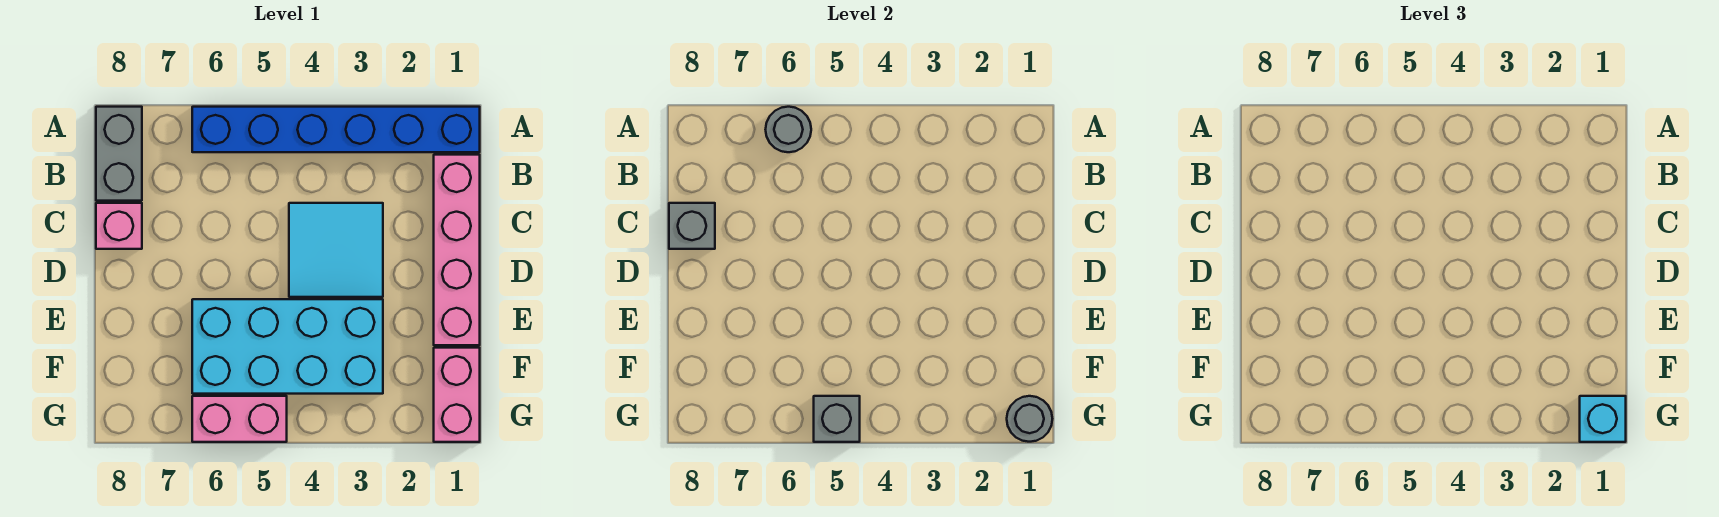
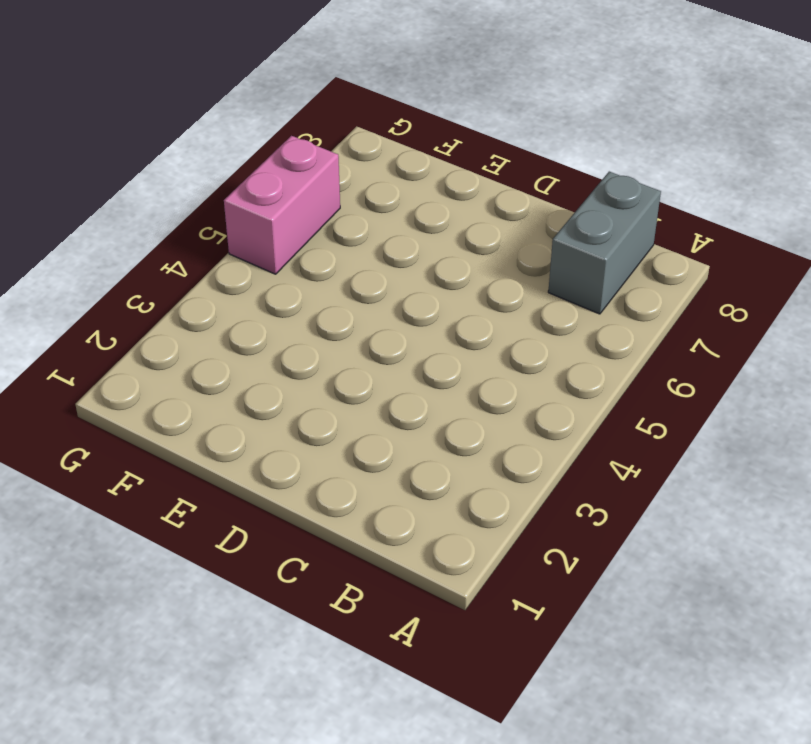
grey brick B7:B8 level 1 -> grey brick A8:B8 level 1
none -> blue brick A1:A6 level 1
none -> pink brick B1:E1 level 1
none -> cyan tile C3:D4 level 1

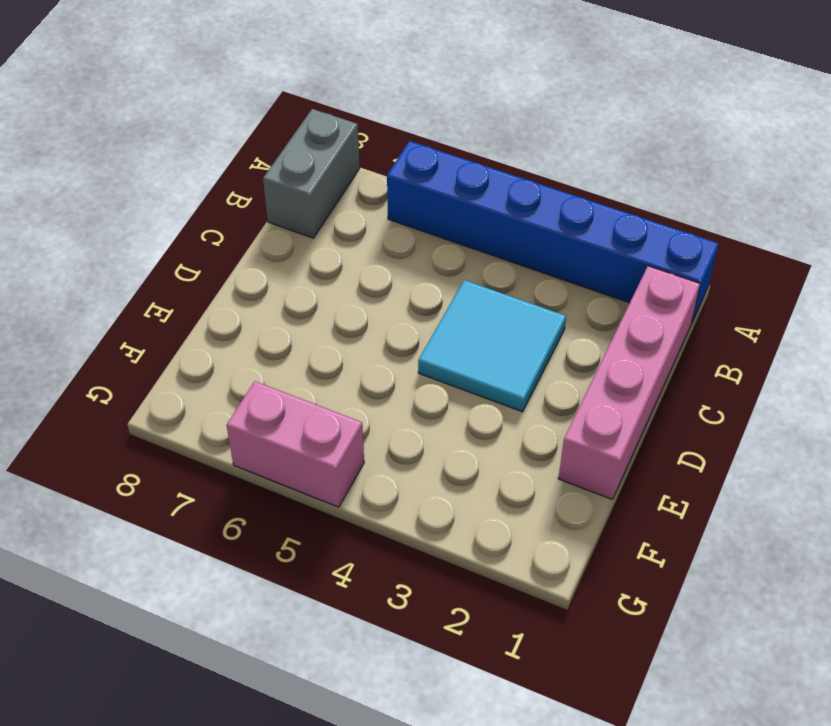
none -> pink brick C8 level 1
none -> cyan brick E3:F6 level 1
none -> pink brick F1:G1 level 1

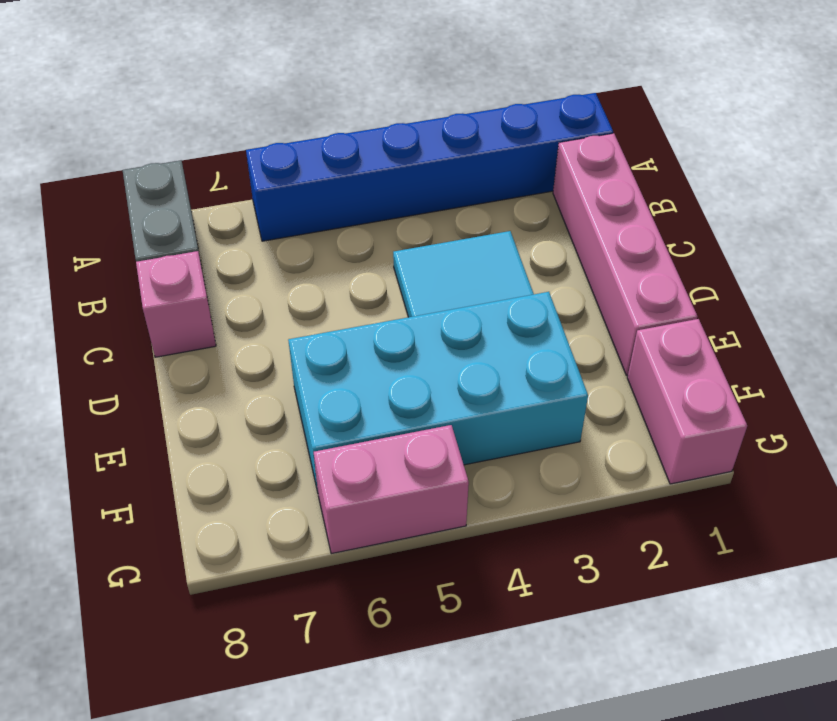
none -> grey round brick A6 level 2
none -> grey brick C8 level 2
none -> grey round brick G1 level 2

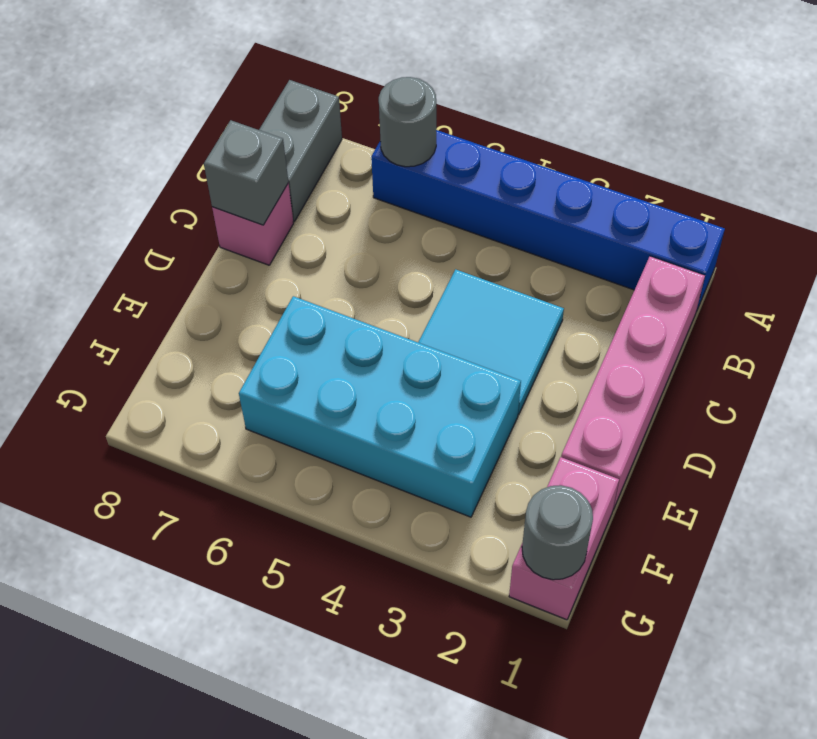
none -> pink brick G5:G6 level 1
none -> grey brick G5 level 2
none -> cyan brick G1 level 3

